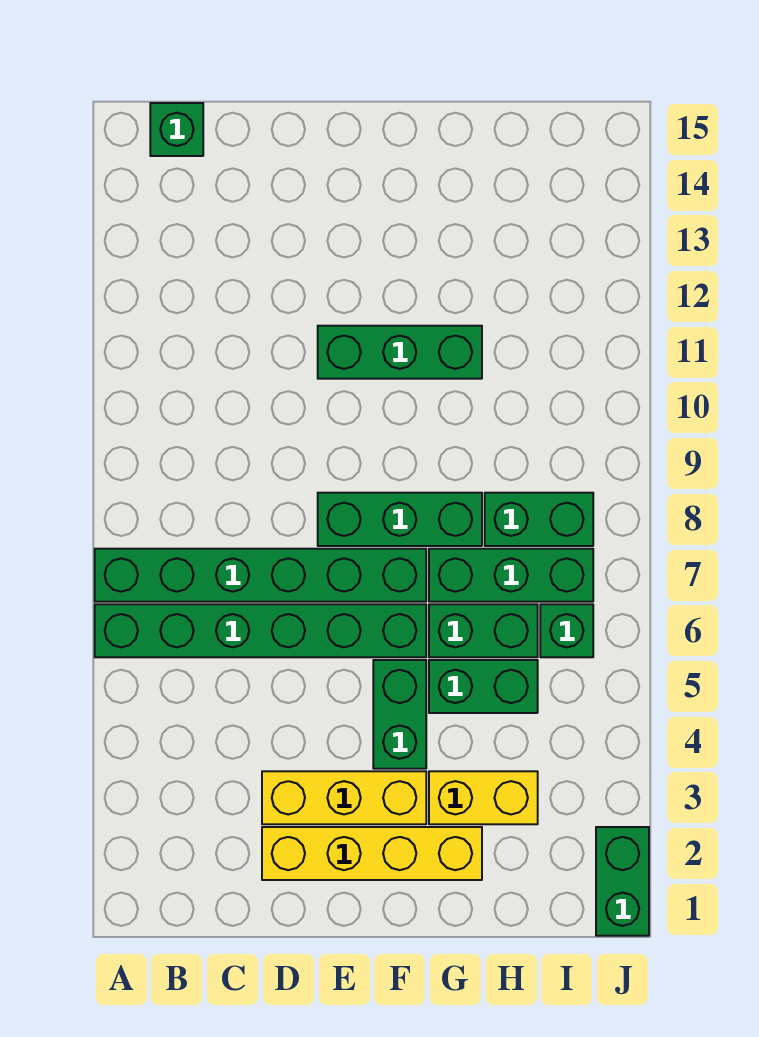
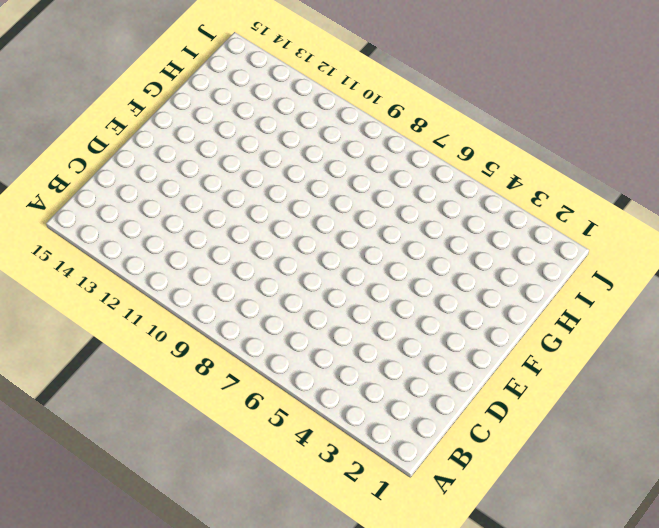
none -> green brick A6:F6 level 1
none -> green brick A7:F7 level 1
none -> green brick B15 level 1

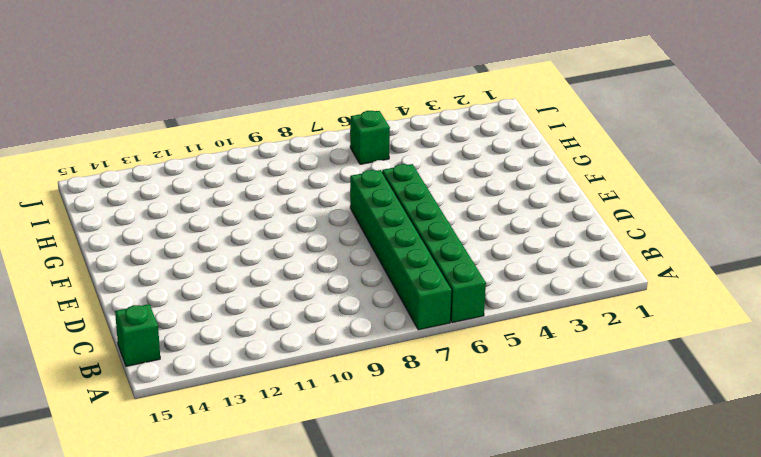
none -> yellow brick D2:G2 level 1
none -> yellow brick D3:F3 level 1
none -> green brick E8:G8 level 1

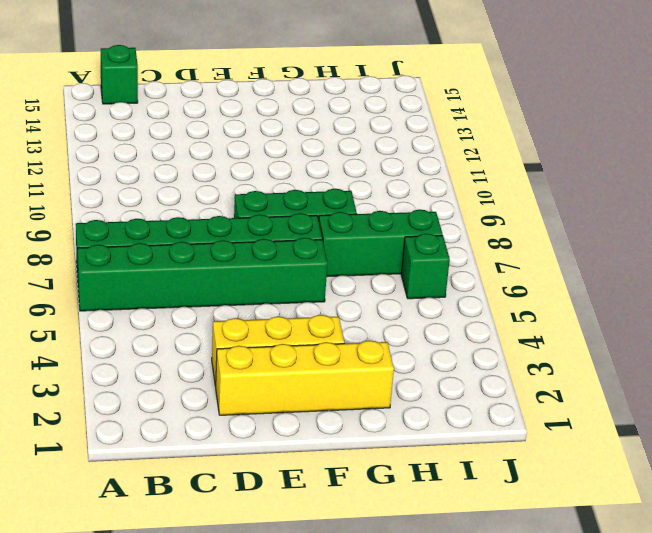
none -> green brick E11:G11 level 1
none -> green brick F4:F5 level 1
none -> yellow brick G3:H3 level 1

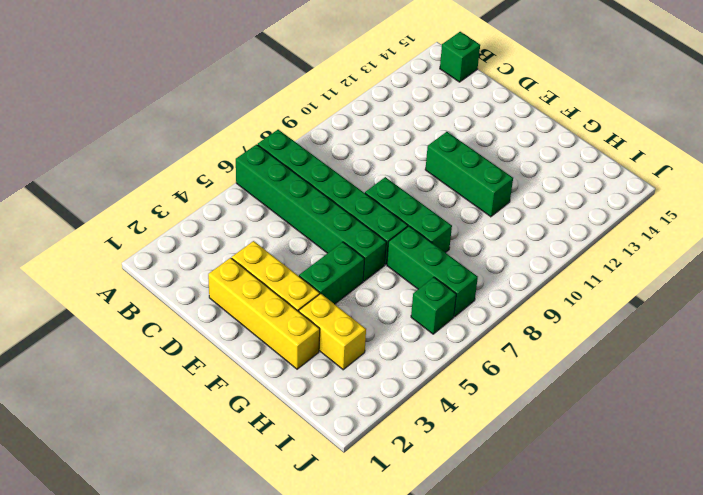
none -> green brick G5:H5 level 1
none -> green brick G6:H6 level 1
none -> green brick H8:I8 level 1

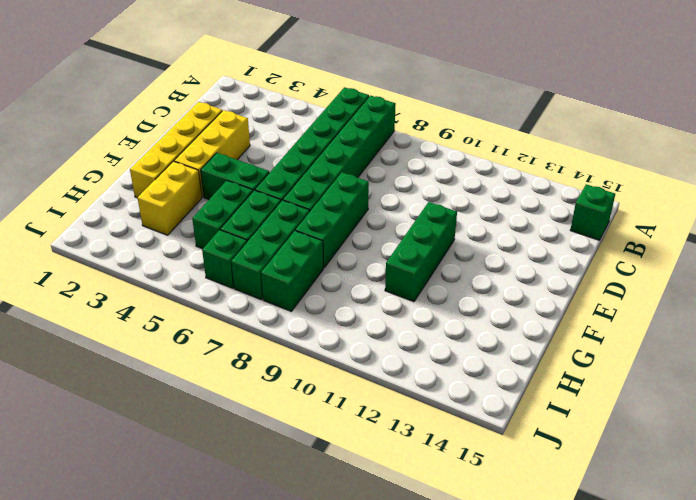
none -> green brick J1:J2 level 1

